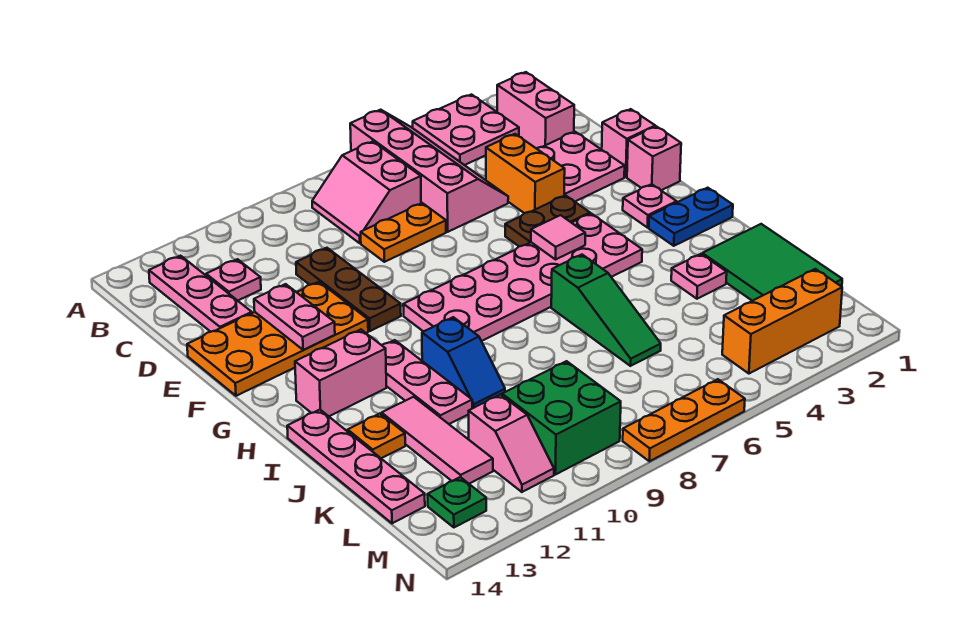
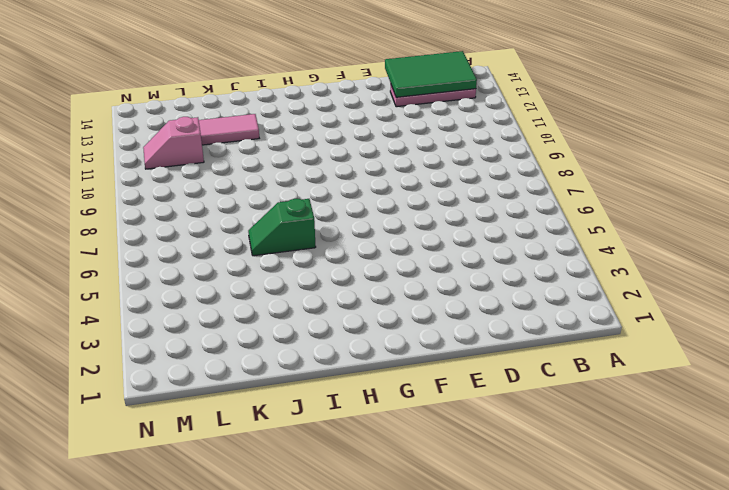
green tile B13:D14 level 2 -> green tile J1:L2 level 1
green slope I6:J6 level 1 top I -> green slope I6:K6 level 1 top I
none -> pink plate A3:B4 level 1
none -> pink slope A5:D6 level 1 top 6
none -> pink brick B2:C2 level 1
none -> pink slope B7:C8 level 1 top 7

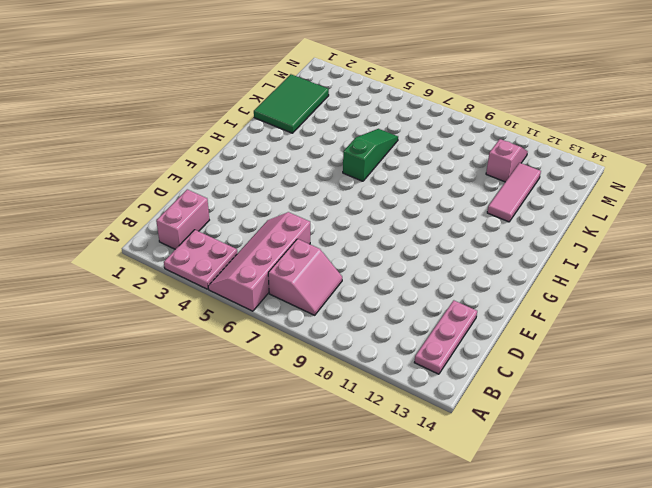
none -> pink plate C12 level 1
none -> pink plate D2:E3 level 1
none -> orange brick D4:E4 level 1
none -> orange plate D7:D8 level 1

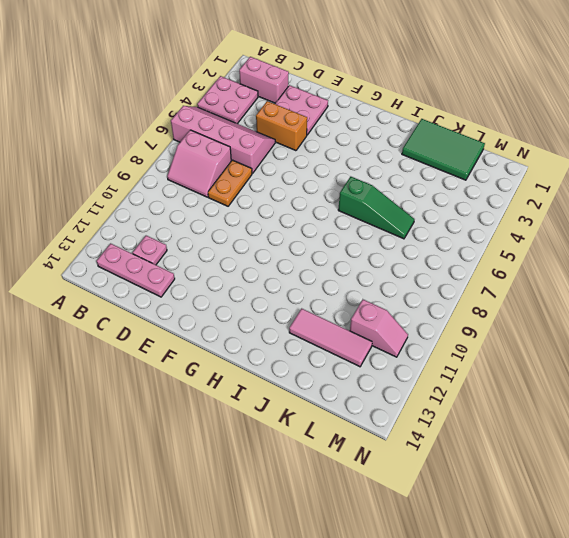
none -> brown plate D10:F10 level 1
none -> pink brick E1 level 1
none -> orange plate E11:F14 level 1
none -> pink brick F1 level 1

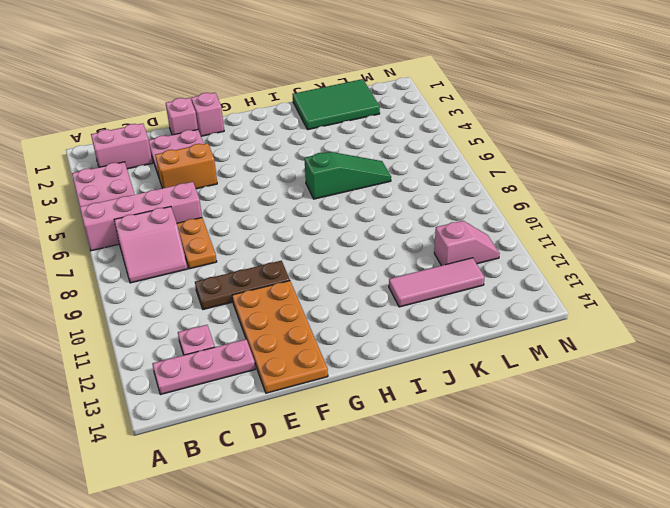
none -> brown plate F4:F5 level 1
none -> pink plate G2 level 1
none -> pink plate G4:H9 level 1
none -> blue plate H1:H2 level 1

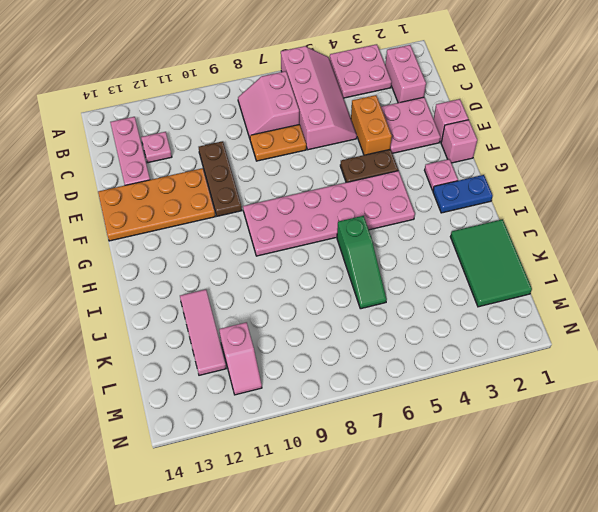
none -> pink plate H11:J11 level 1
none -> pink brick H12:H13 level 1
none -> blue slope I10:J10 level 1 top I
none -> pink plate I14:L14 level 1

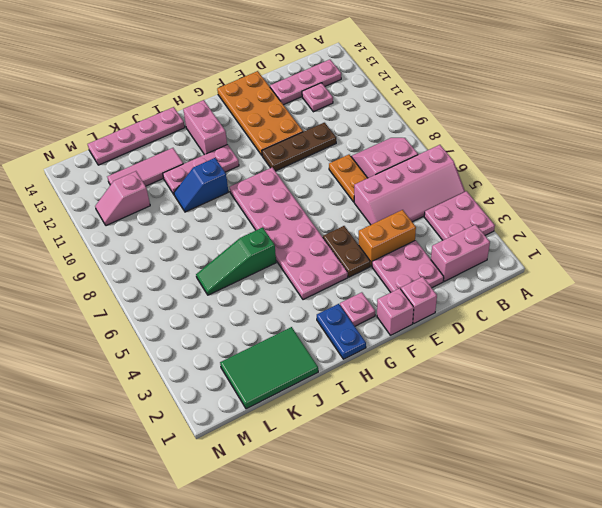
none -> pink plate J3 level 1
none -> orange plate J13 level 1
none -> green brick L9:M10 level 1
none -> orange brick M2:M4 level 1

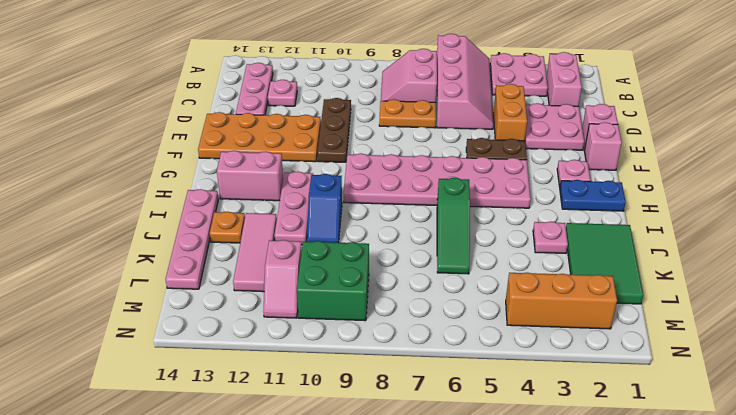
none -> green plate M13 level 1
none -> orange plate N6:N8 level 1
none -> pink plate E12:F12 level 2
none -> pink tile G5 level 2

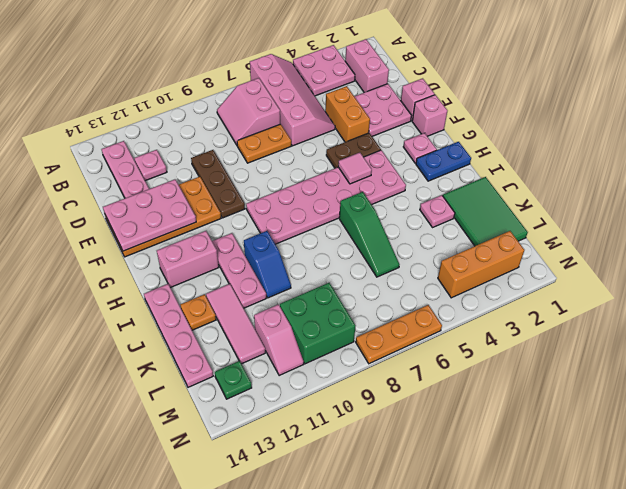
pink plate E12:F14 level 2 -> pink plate E12:F12 level 2

